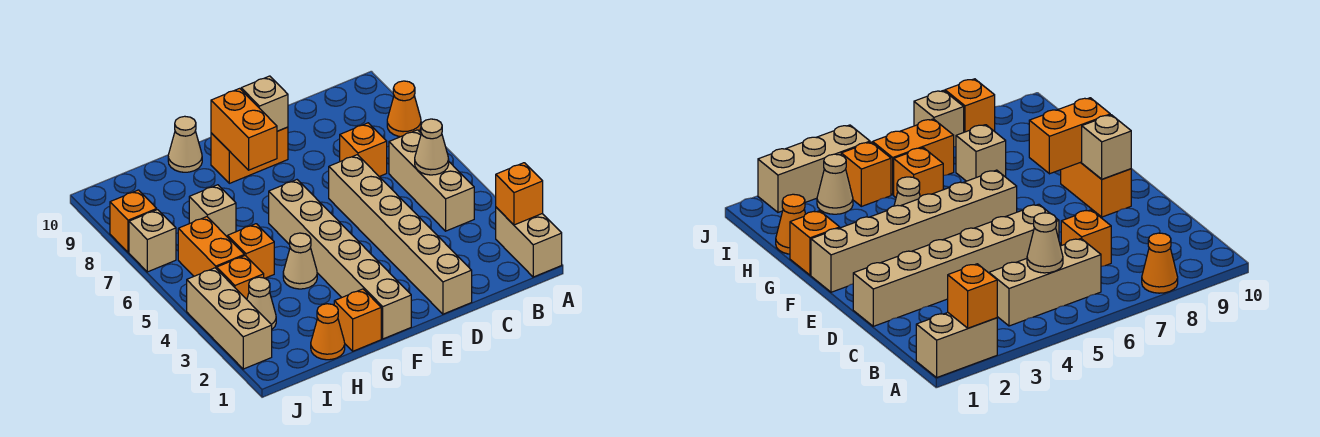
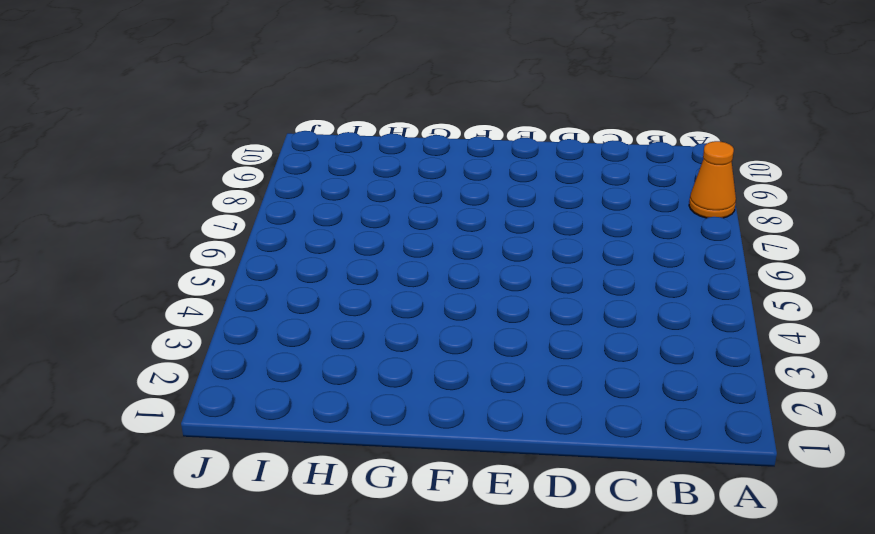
none -> tan brick A1:A2 level 1
none -> tan brick B4:B6 level 1
none -> orange brick C7 level 1

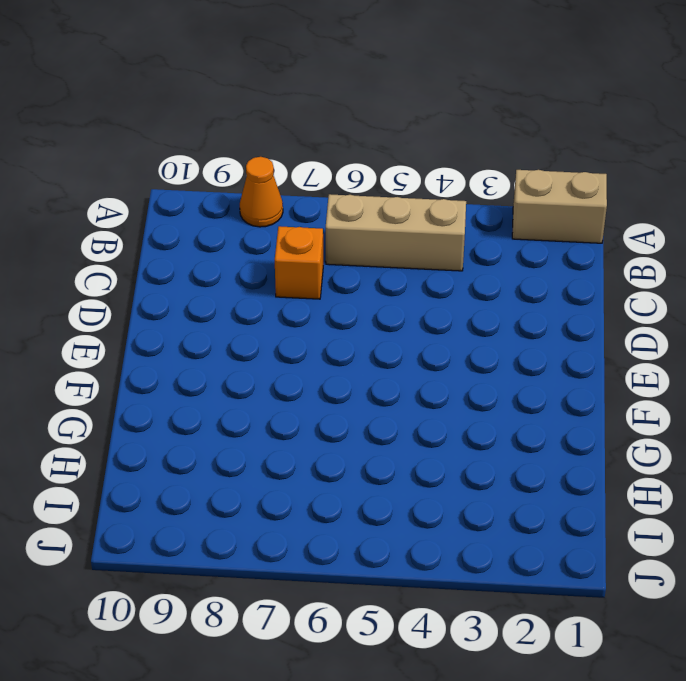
none -> tan brick D1:D6 level 1
none -> orange brick E9:F9 level 1
none -> tan brick F1:F6 level 1

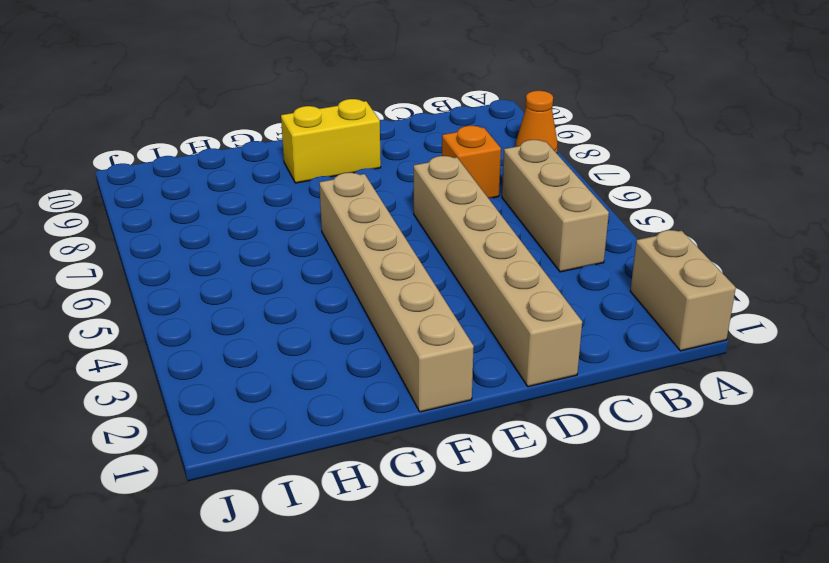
yellow brick E9:F9 level 1 -> orange brick E9:F9 level 1
none -> orange brick G1 level 1
none -> tan cone G4 level 1
none -> tan cone G10 level 1

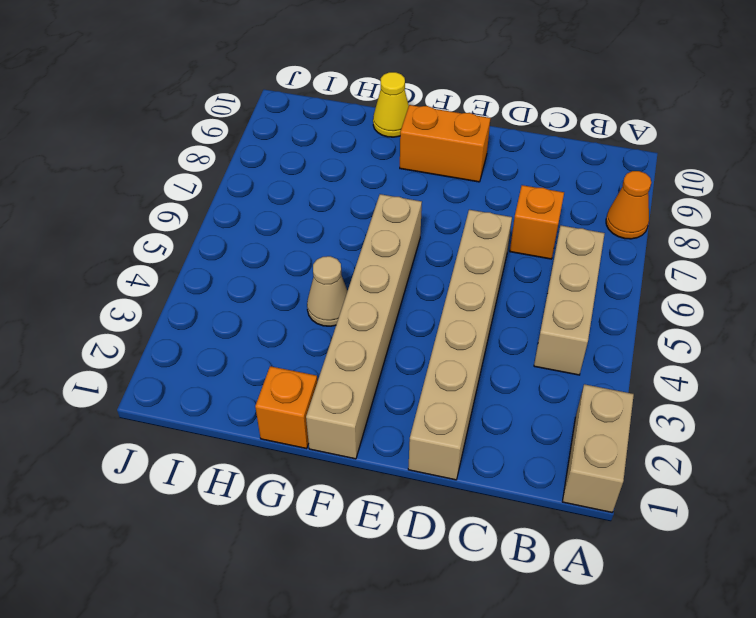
yellow cone G10 level 1 -> tan cone G10 level 1
none -> orange cone H1 level 1
none -> orange brick H5 level 1
none -> tan brick H7 level 1

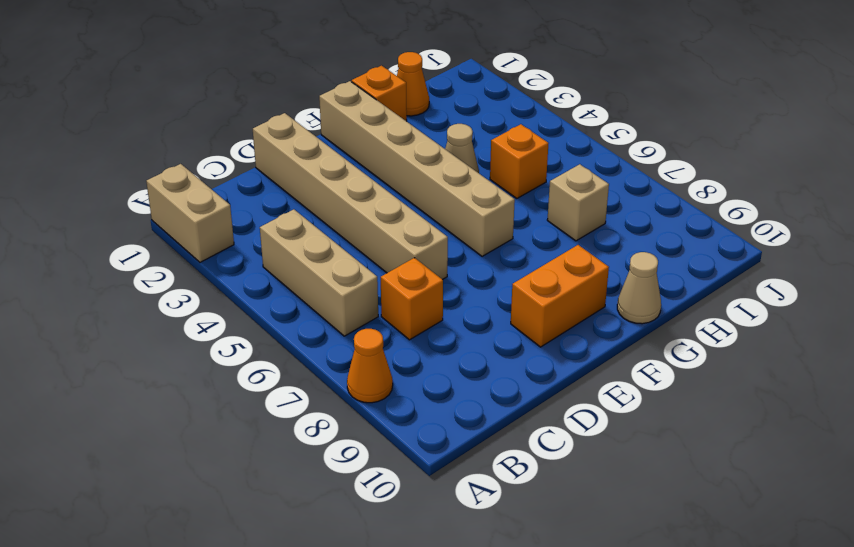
none -> tan cone I3 level 1
none -> orange brick I4 level 1
none -> orange brick I5:I6 level 1

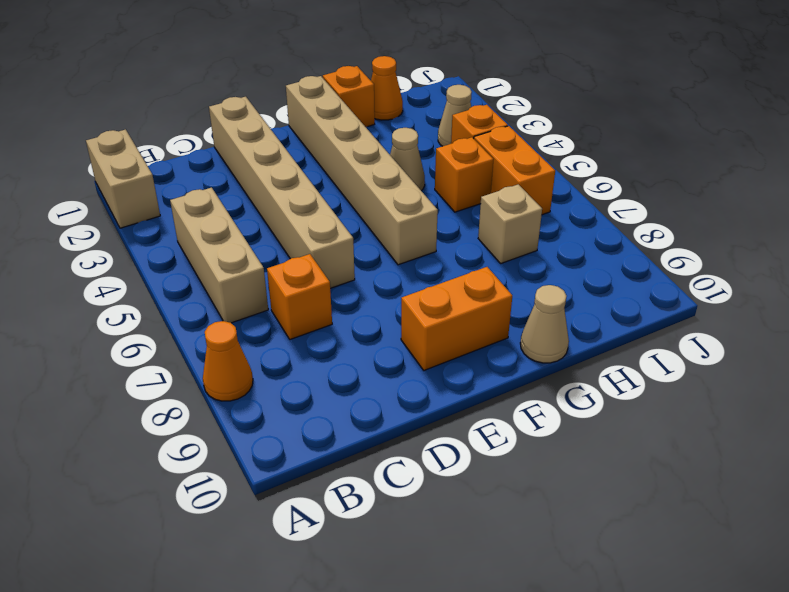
none -> tan brick J2:J4 level 1
none -> tan brick J7 level 1
none -> orange brick J8 level 1

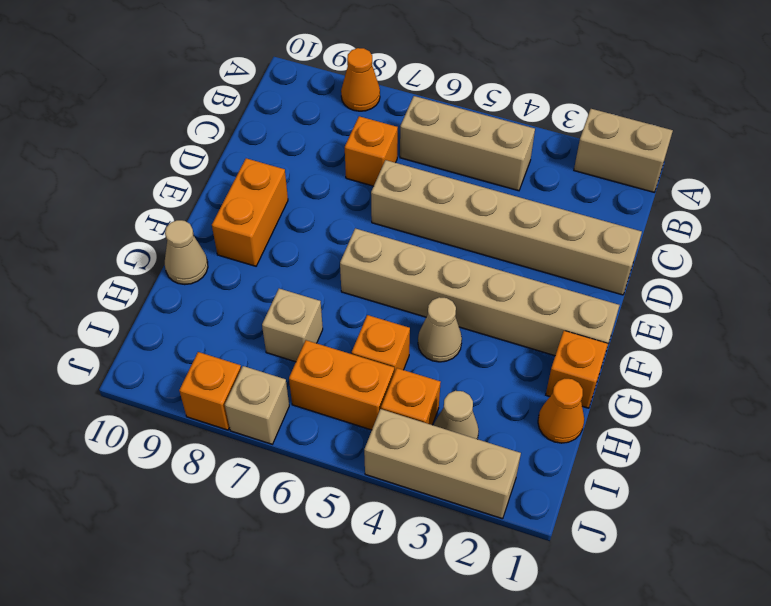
none -> orange brick A2 level 2
none -> tan cone B5 level 2
none -> tan brick E9 level 2

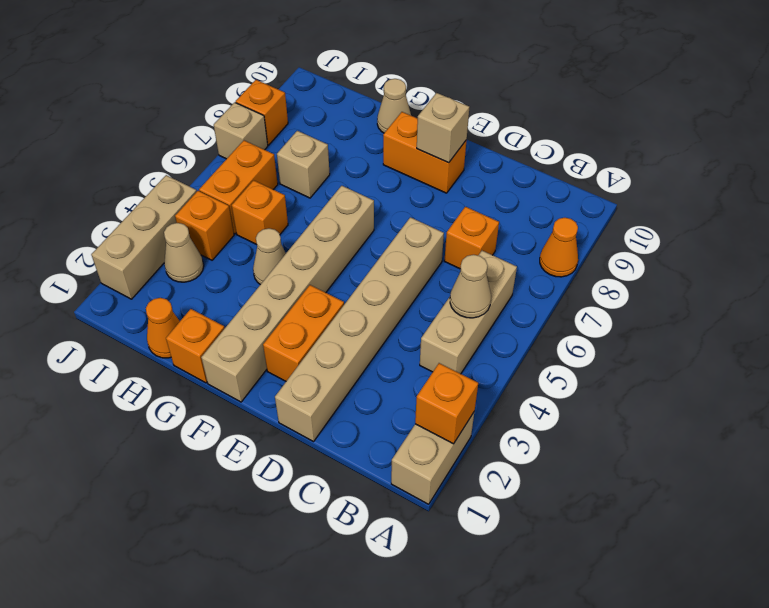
orange brick E2:E3 level 1 -> orange brick F8:F9 level 2

